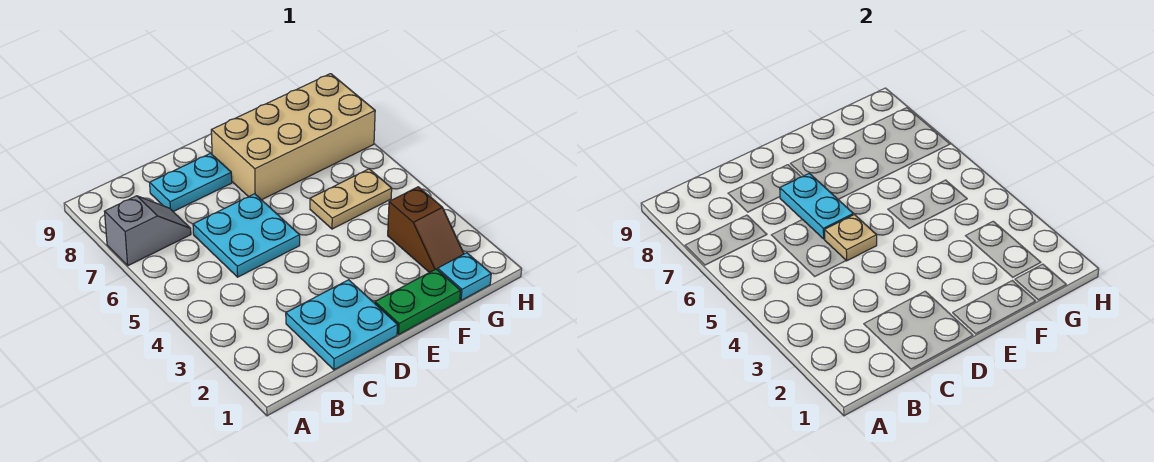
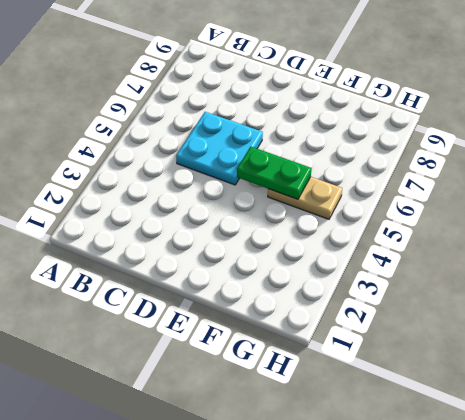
green plate E5:F5 level 2 -> green plate E1:F1 level 1
none -> grey slope A7:B7 level 1 top A
none -> cyan plate C1:D2 level 1

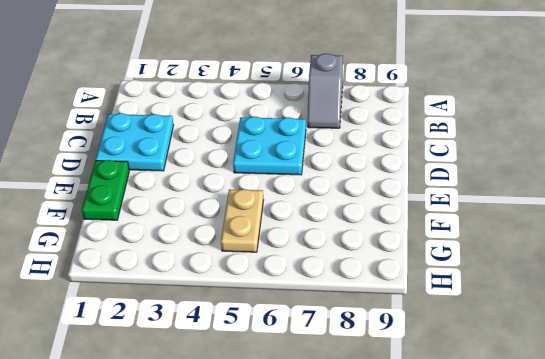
none -> cyan plate C8:D8 level 1
none -> tan brick E7:H8 level 1

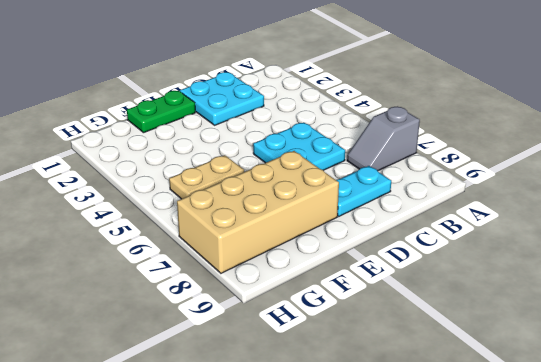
none -> cyan plate G1 level 1
none -> brown slope G2:G3 level 1 top 3

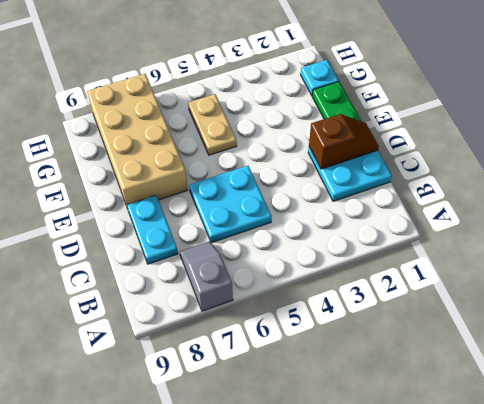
brown slope D1:D2 level 2 top 2 -> brown slope G2:G3 level 1 top 3
none -> tan plate D5 level 2
none -> cyan plate D6:D7 level 2

